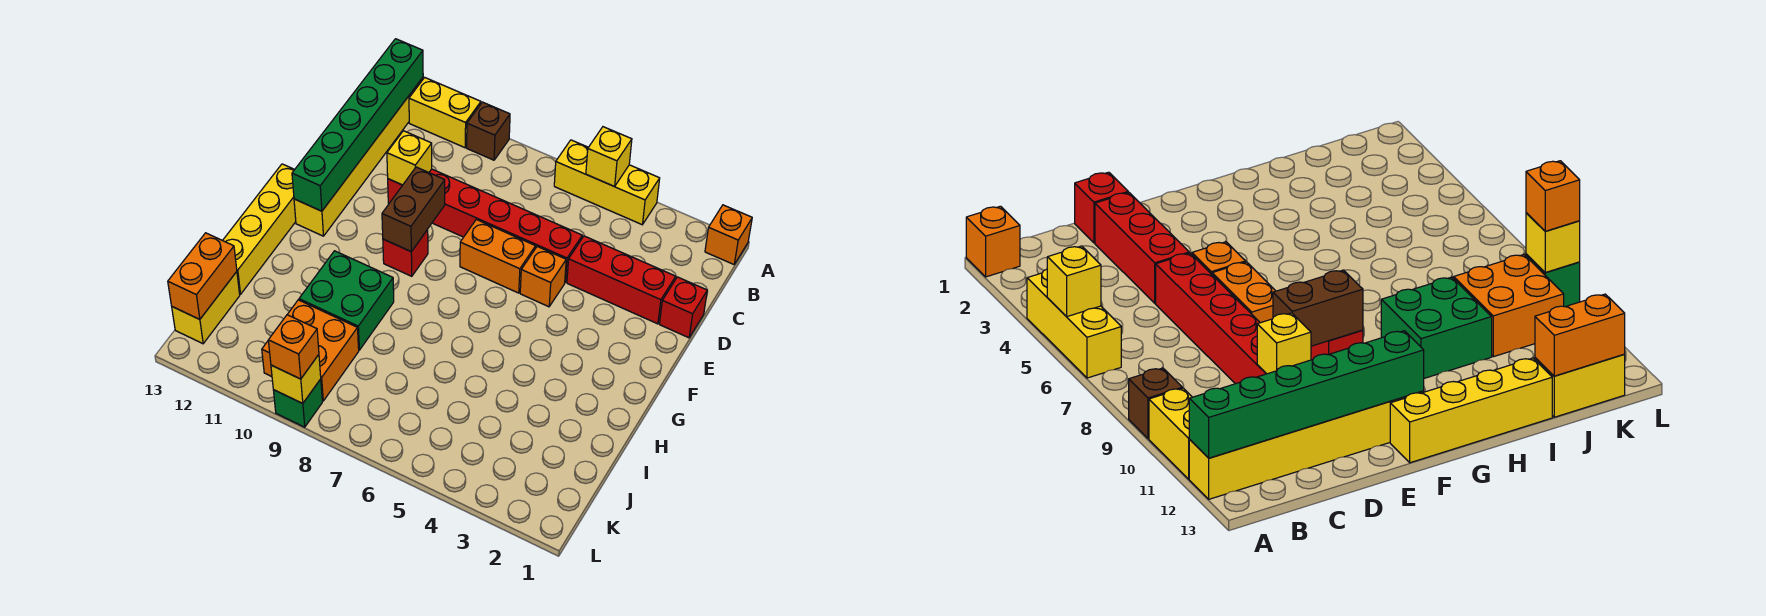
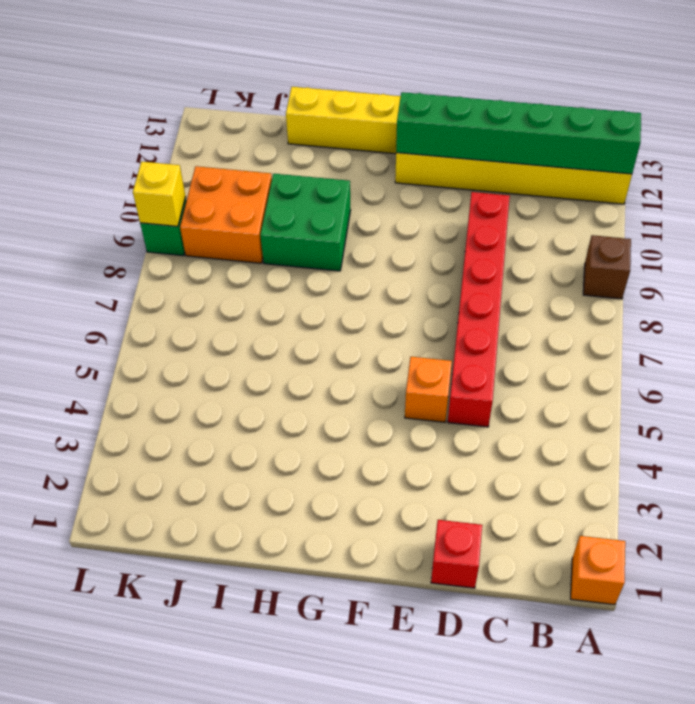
none -> yellow brick A4:A6 level 1
none -> yellow brick A10:A11 level 1
none -> red brick D2:D4 level 1

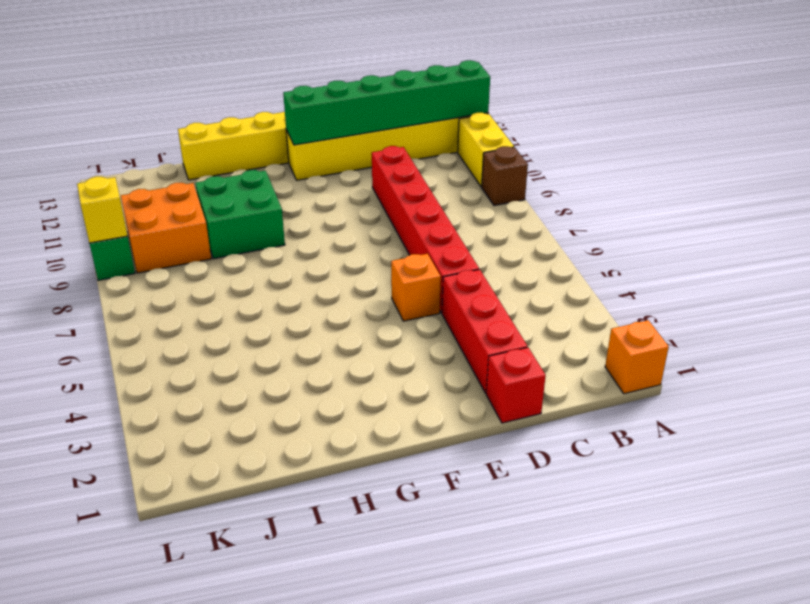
none -> yellow brick A4:A6 level 1
none -> orange brick E6:E7 level 1
none -> red brick F9 level 1

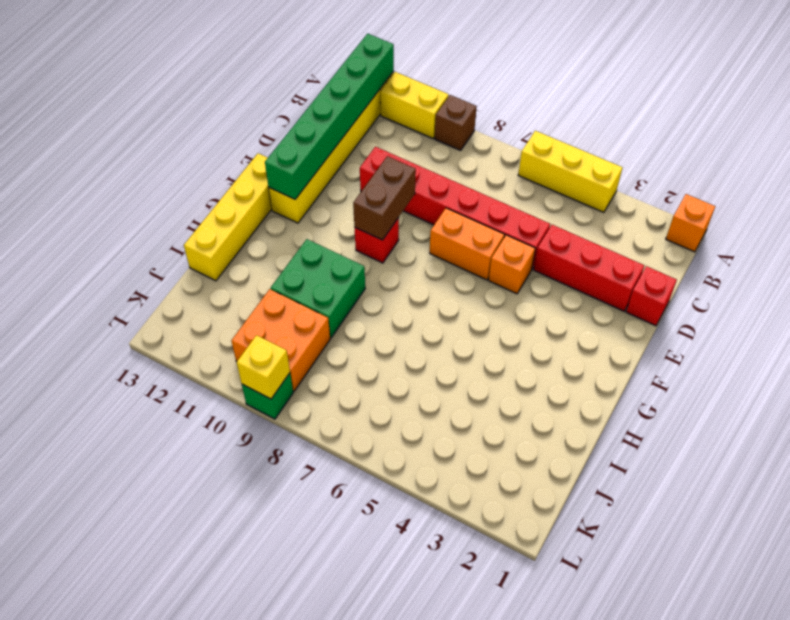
none -> yellow brick J13:K13 level 1
none -> yellow brick A5 level 2
none -> yellow brick D10 level 2

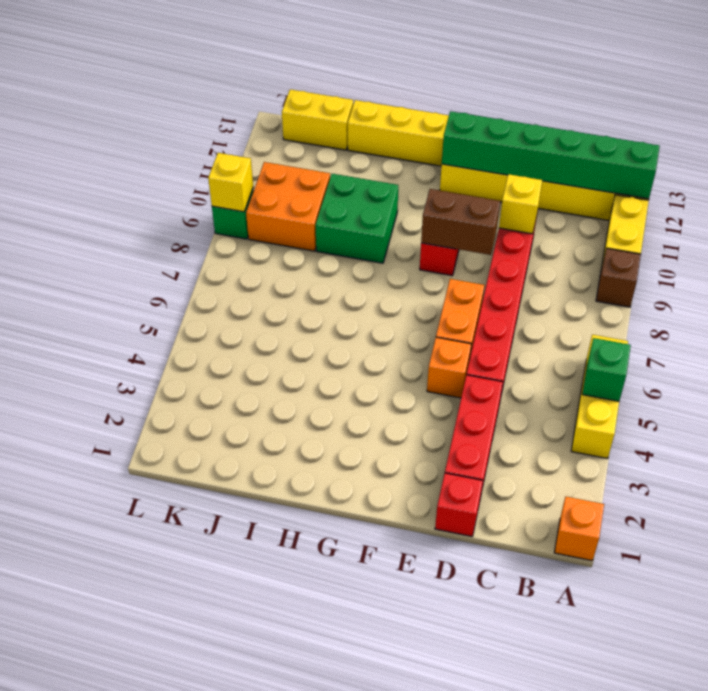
green brick A5 level 2 -> yellow brick A5 level 2
none -> orange brick J13:K13 level 2
none -> orange brick L9 level 3

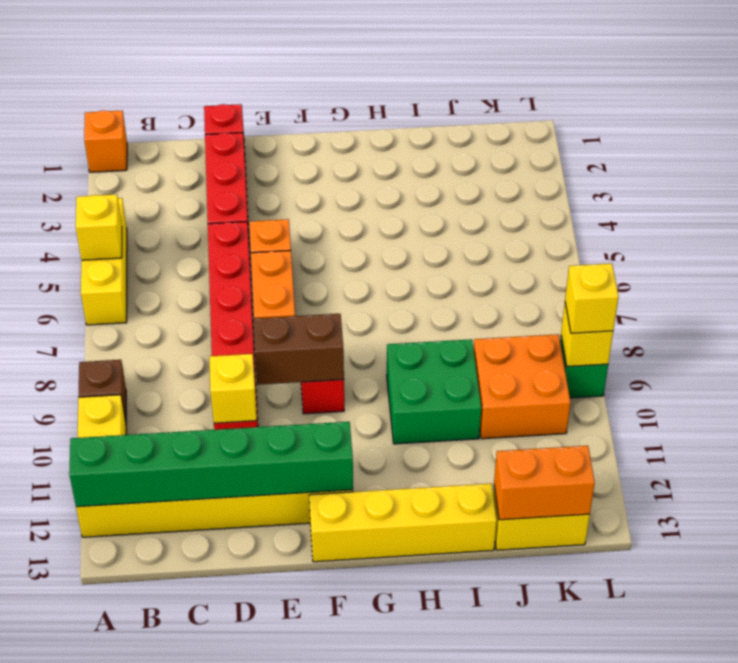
yellow brick L9 level 3 -> orange brick L9 level 3

